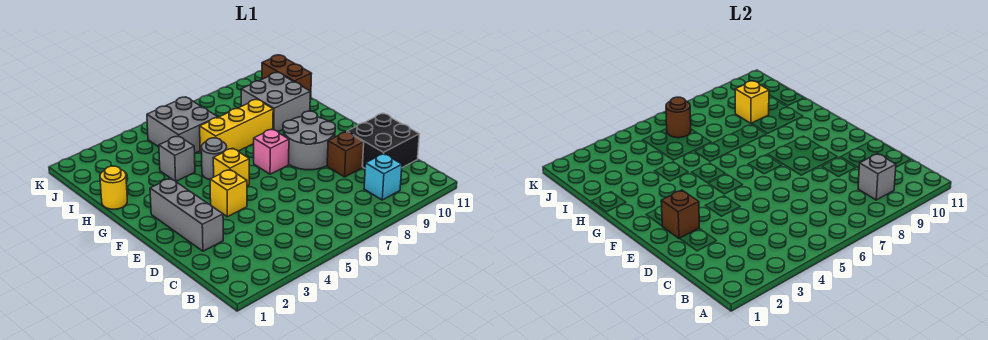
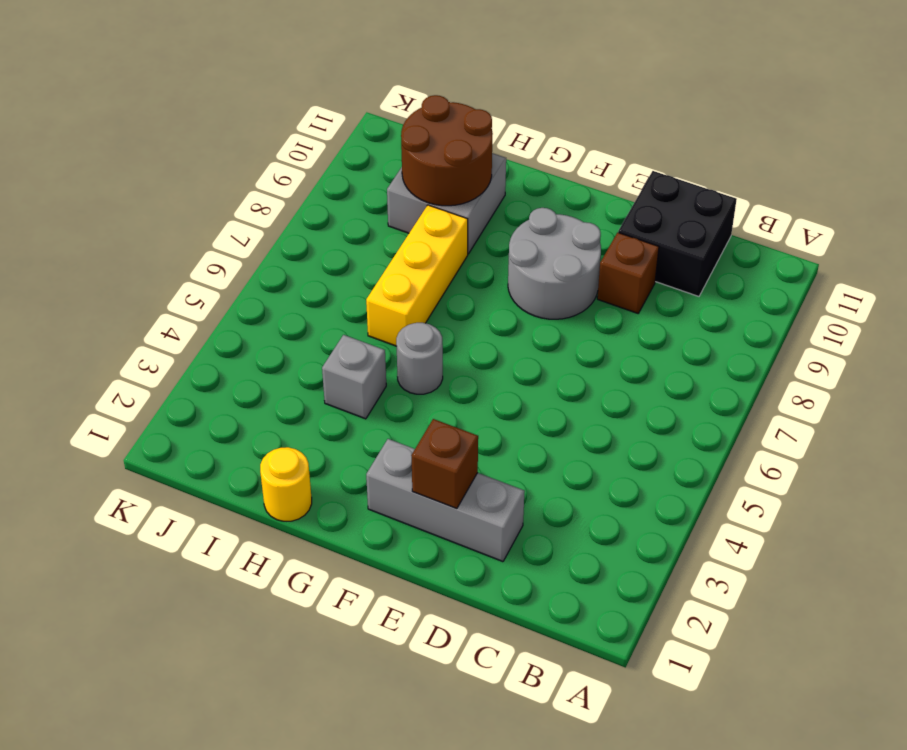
brown round brick H9:I10 level 2 -> yellow brick I9 level 2
none -> cyan brick B9 level 1
none -> yellow brick E4 level 1
none -> yellow brick F5 level 1

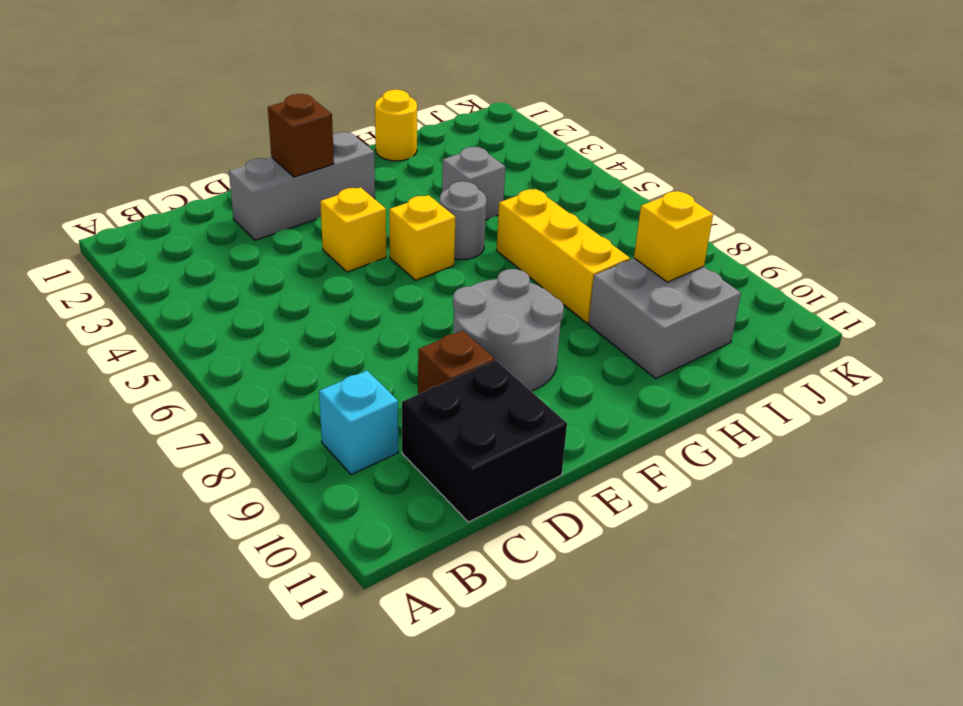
none -> pink brick F7 level 1
none -> grey brick I5:J6 level 1
none -> brown brick I11:J11 level 1

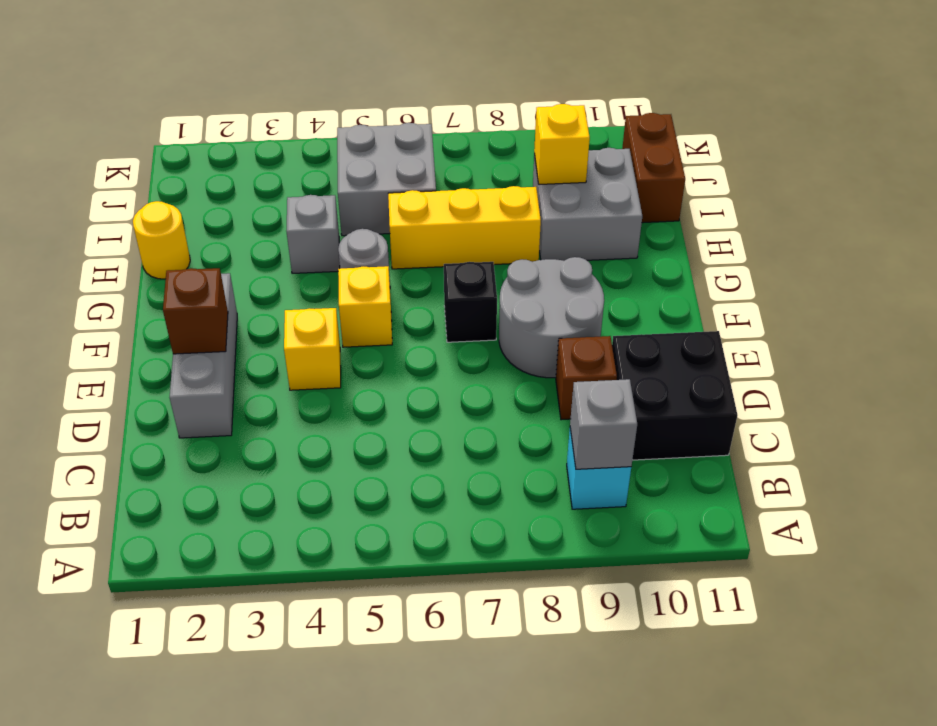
black brick F7 level 1 -> pink brick F7 level 1
none -> brown round brick J6 level 2

